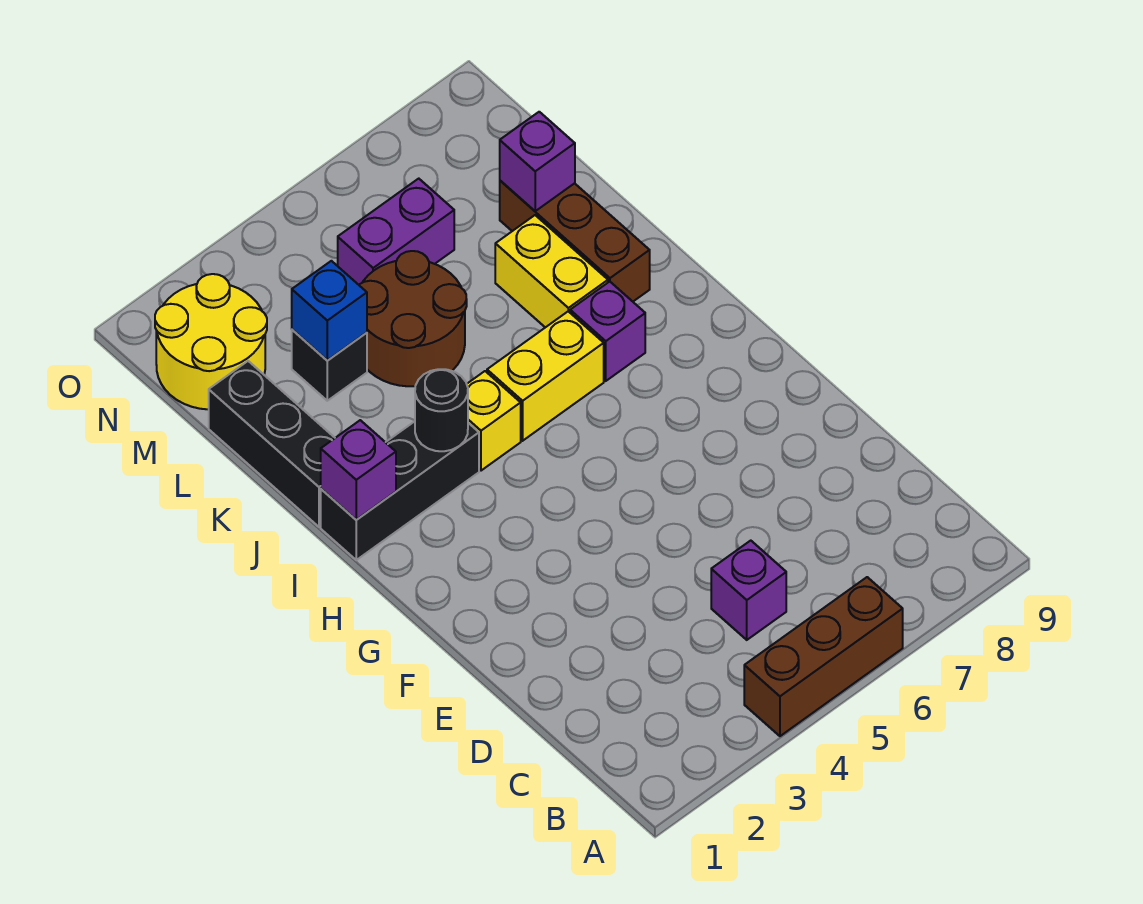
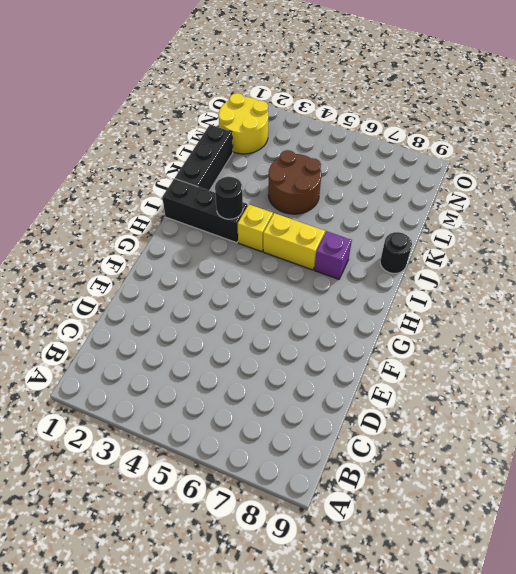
black round brick J9 level 1 -> none
none -> brown brick A4:A6 level 1
none -> purple brick C5 level 1
none -> yellow brick J7:K7 level 1

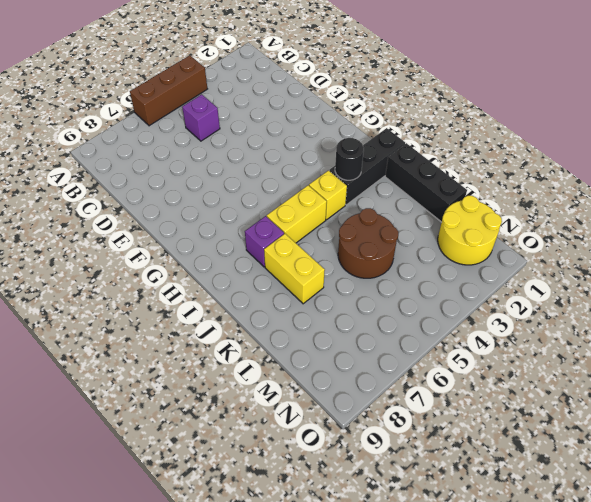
none -> brown brick J8:L8 level 1
none -> black brick L3 level 1
none -> purple brick M5:M6 level 1

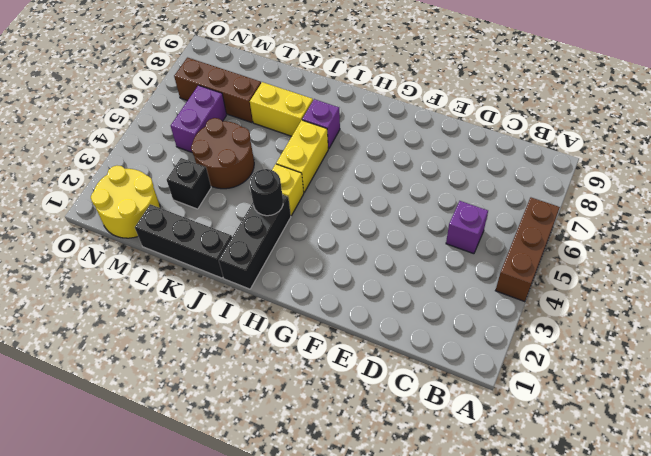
brown brick L7:N7 level 1 -> brown brick J8:L8 level 1
none -> purple brick I1 level 2
none -> blue brick L3 level 2
none -> purple brick L8 level 2

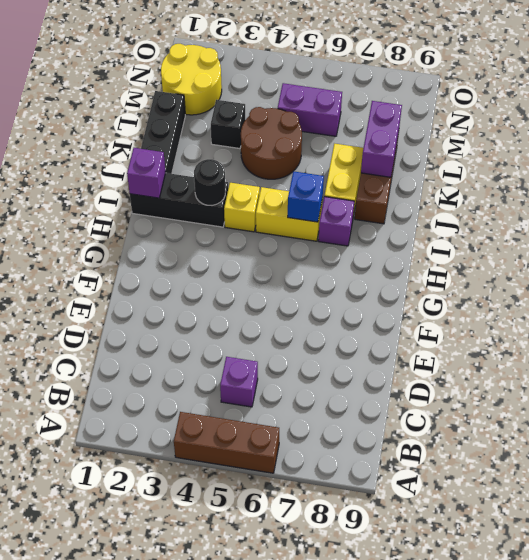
blue brick I6 level 2 -> blue brick L3 level 2
purple brick K8:L8 level 2 -> purple brick L8 level 2

